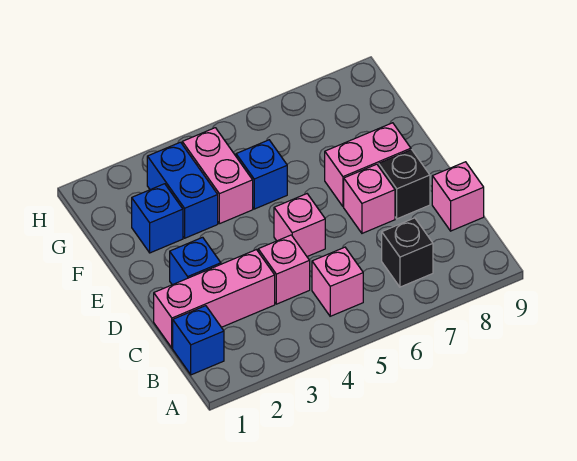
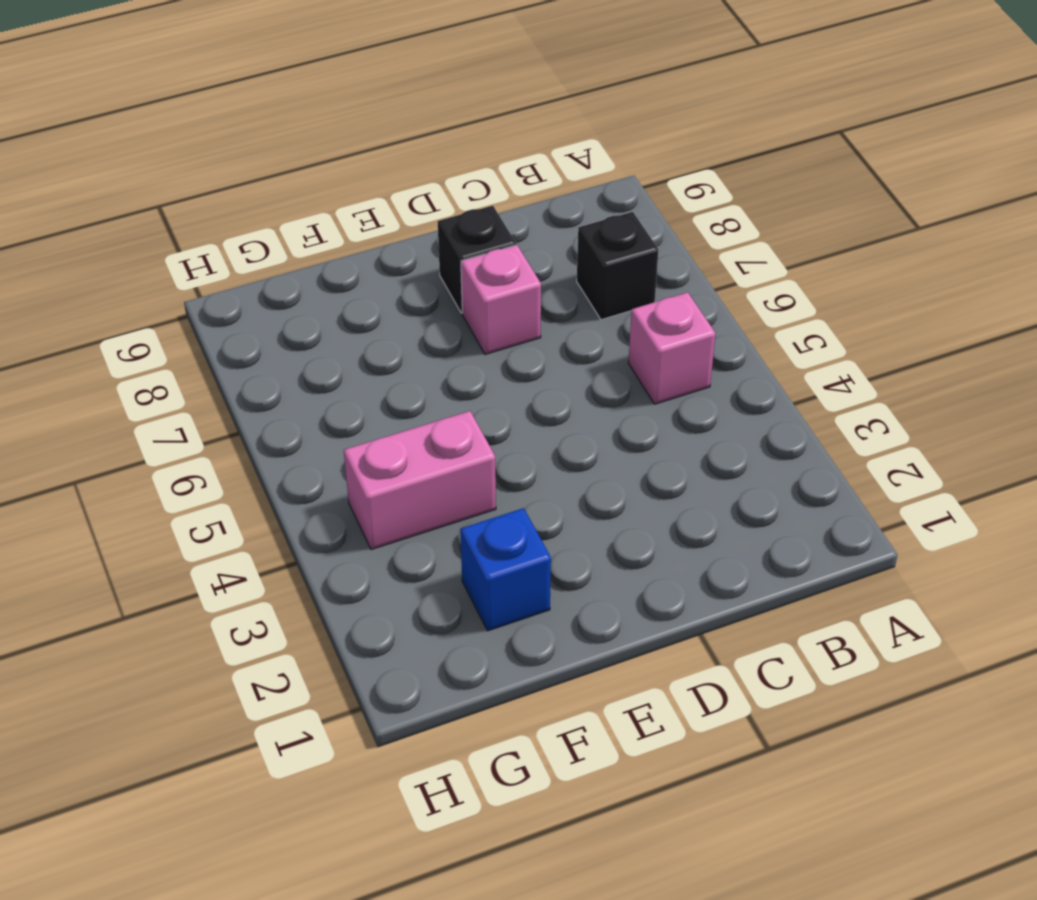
none -> blue brick B1 level 1
none -> pink brick C1:C3 level 1
none -> pink brick C4 level 1

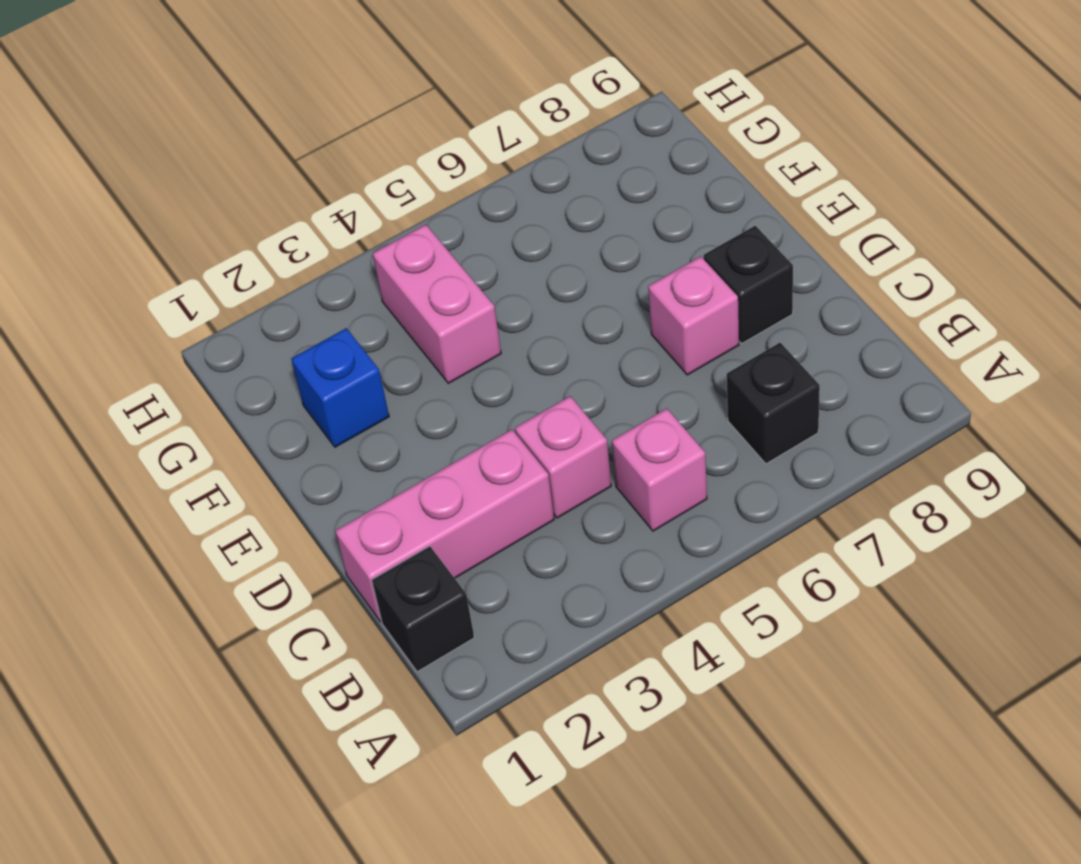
black brick B1 level 1 -> blue brick B1 level 1
none -> pink brick C9 level 1
none -> blue brick D2 level 1
none -> pink brick D5 level 1

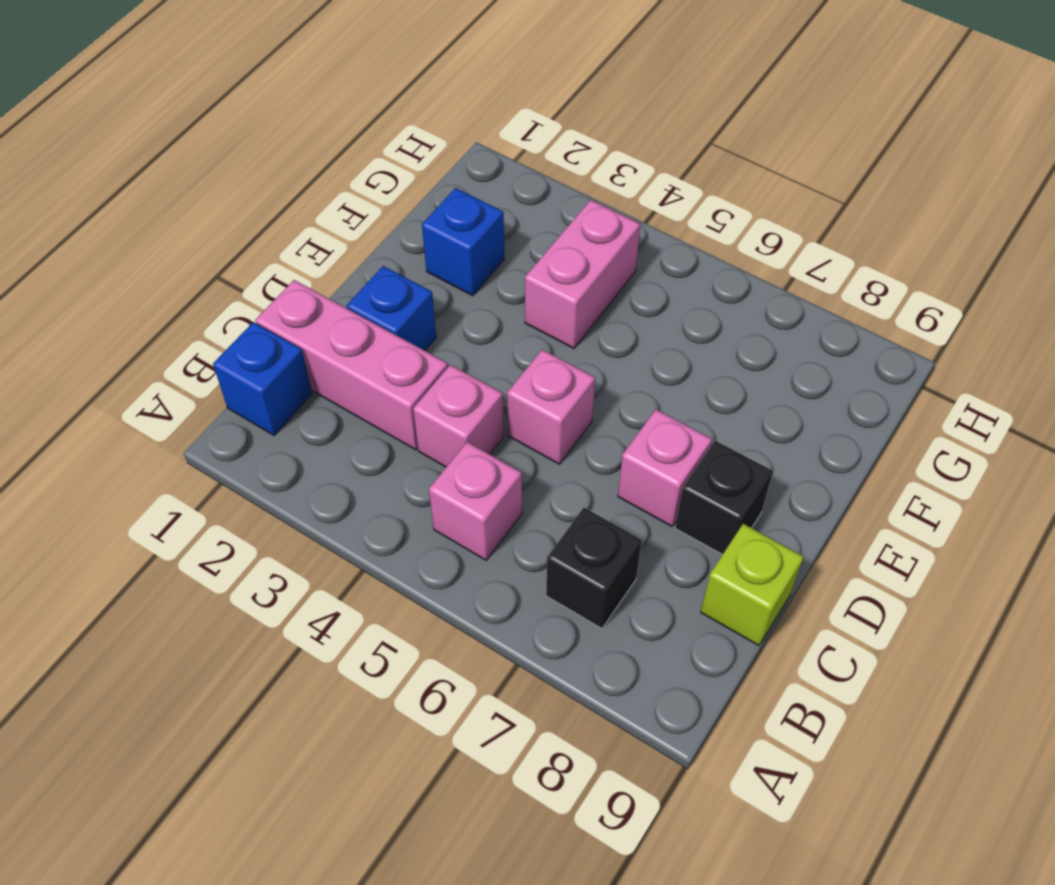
lime brick C9 level 1 -> pink brick C9 level 1
none -> pink brick E7:E8 level 1
none -> blue brick F3:G3 level 1
none -> blue brick F5 level 1

